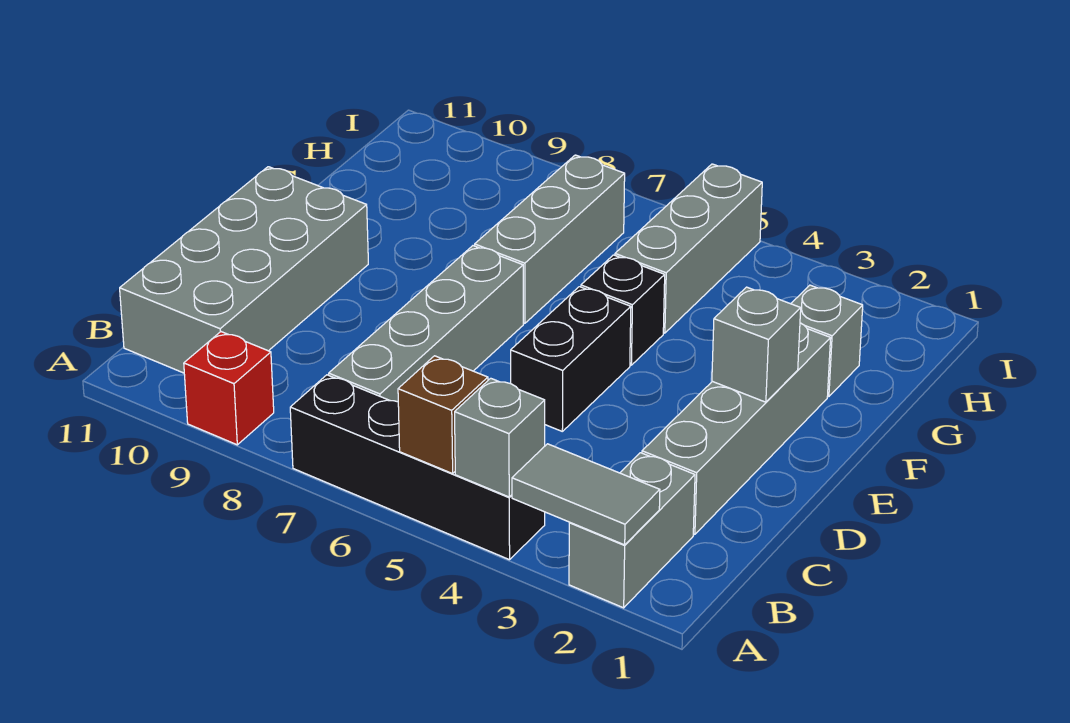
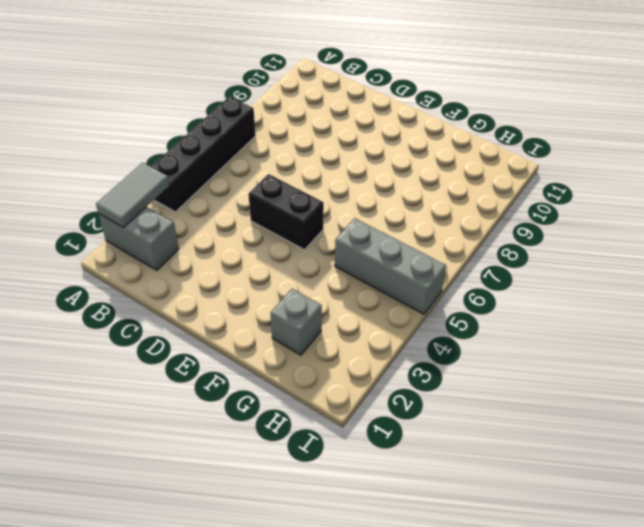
none -> red brick A9 level 1
none -> grey brick B7:E7 level 1
none -> grey brick B10:E11 level 1

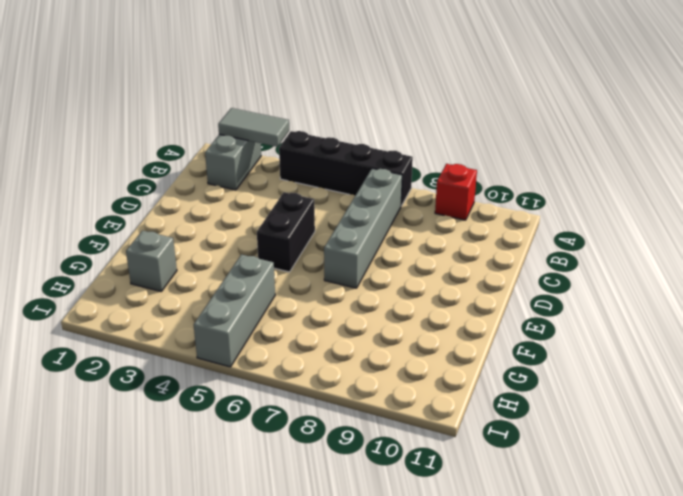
none -> grey brick B10:E11 level 1
none -> grey brick C2:F2 level 1
none -> black brick F5 level 1

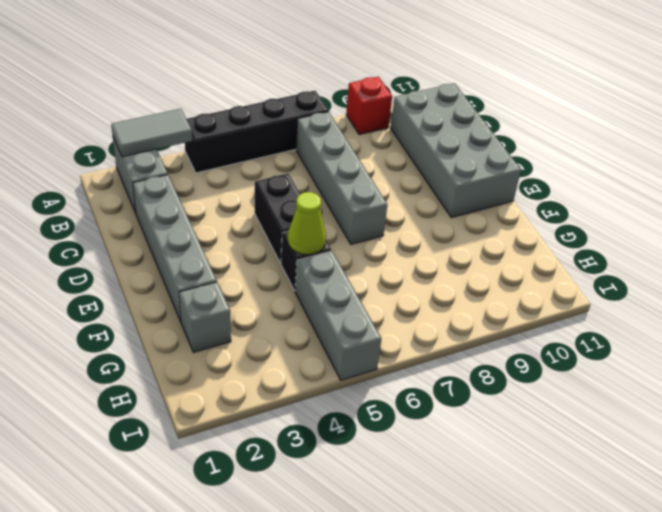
lime cone F5 level 2 -> none
none -> grey brick F7:H7 level 1
none -> grey brick A4 level 2
none -> brown brick A5 level 2

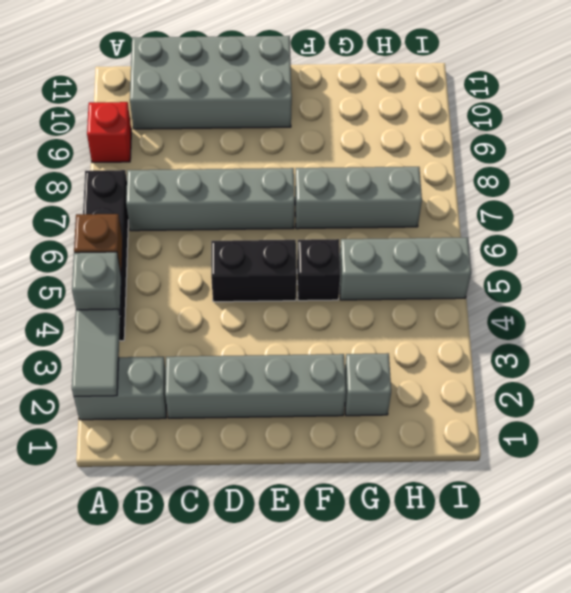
none -> grey brick E2 level 2

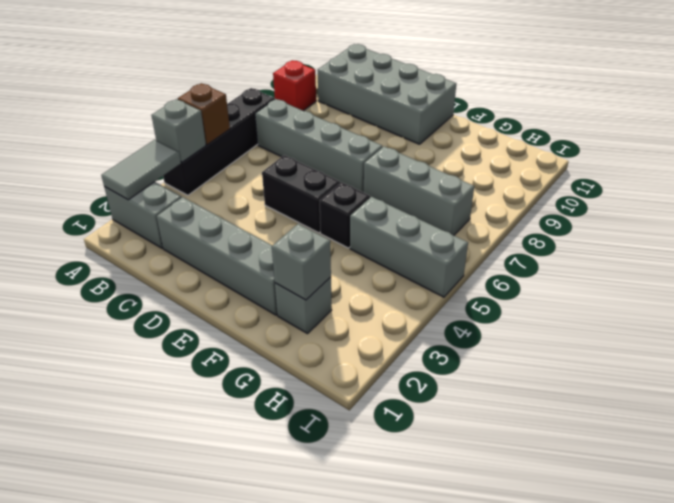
grey brick G2 level 2 -> grey brick E2 level 2

